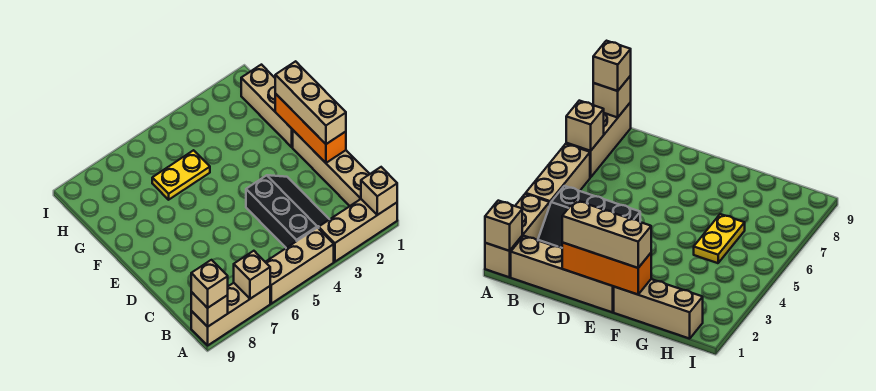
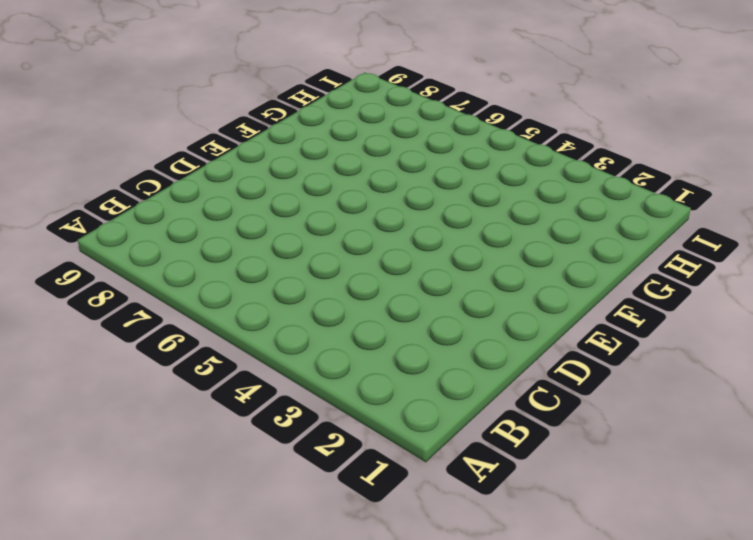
none -> tan brick A1:A3 level 1
none -> tan brick A4:A6 level 1
none -> tan brick A7:A9 level 1

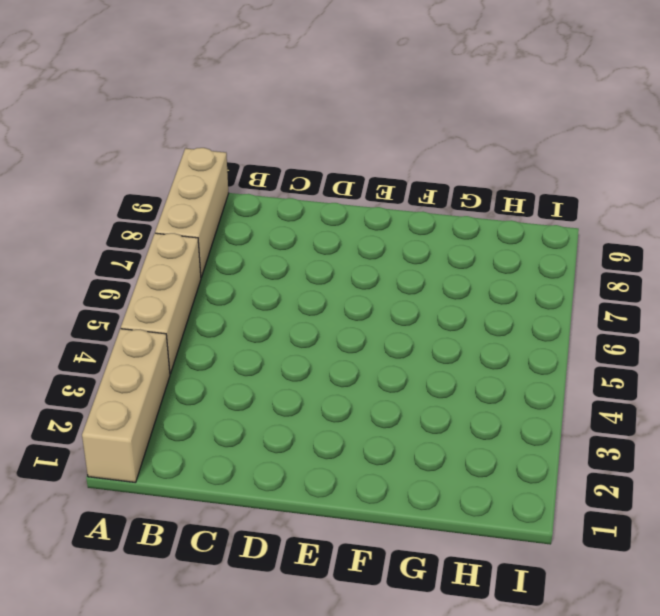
none -> tan brick B1:E1 level 1
none -> black slope B3:D4 level 1 top 4
none -> tan brick F1:H1 level 1

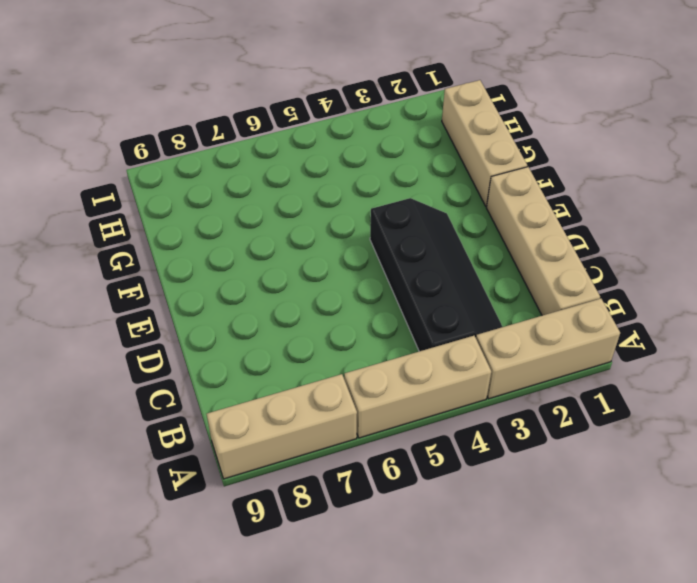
black slope B3:E4 level 1 top 4 -> black slope B3:D4 level 1 top 4
none -> yellow plate G5:G6 level 1
none -> tan brick A1 level 2
none -> tan brick A7 level 2

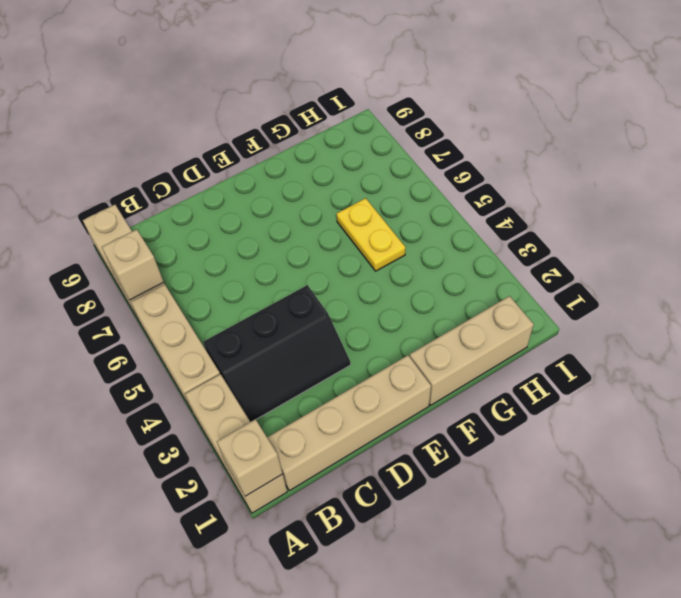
none -> tan brick A9 level 2
none -> orange brick D1:F1 level 2
none -> tan brick A9 level 3

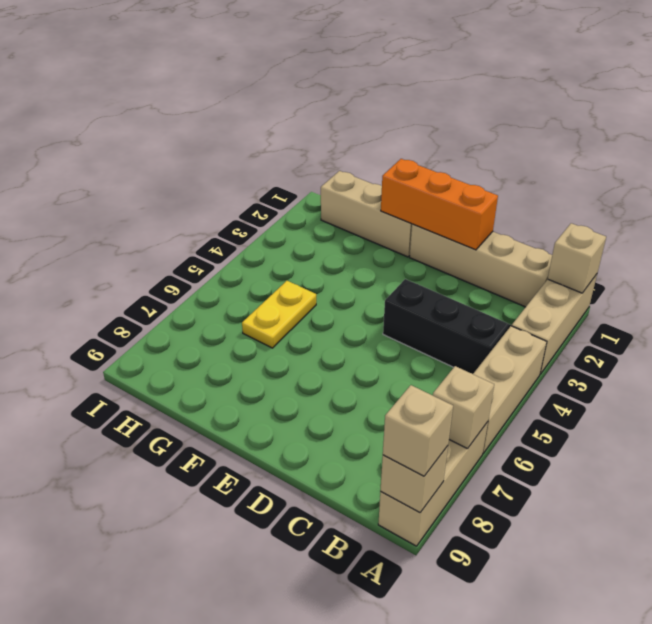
none -> tan brick D1:F1 level 3

